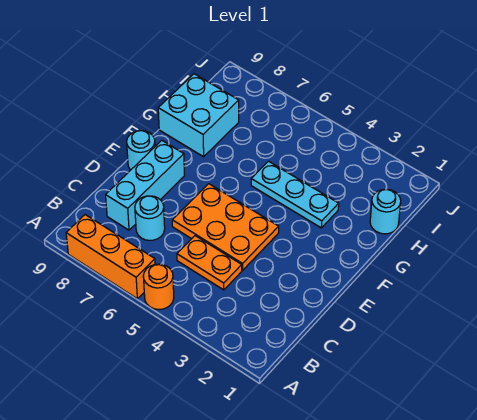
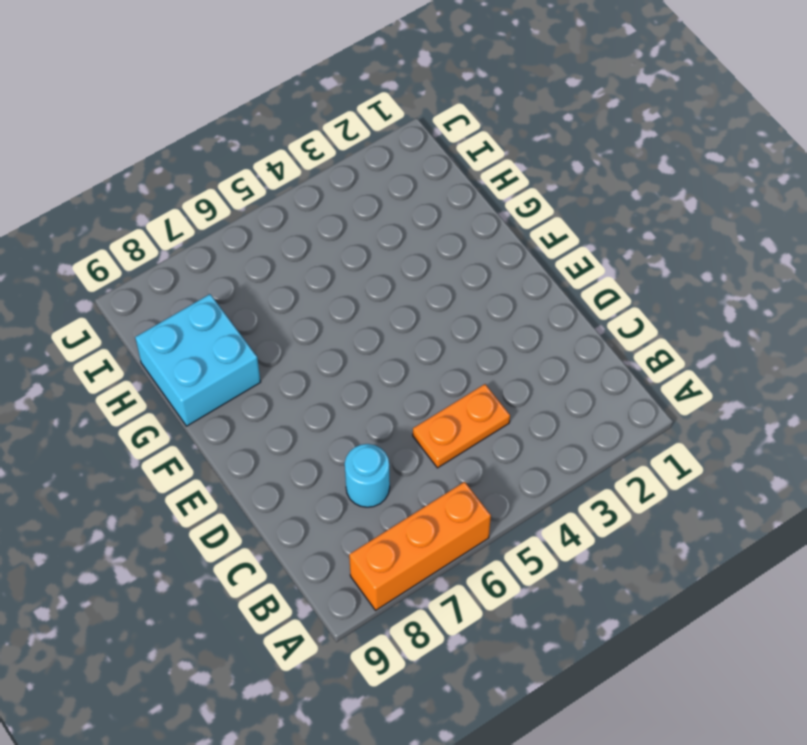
none -> orange round brick A5 level 1
none -> cyan brick C8:E8 level 1

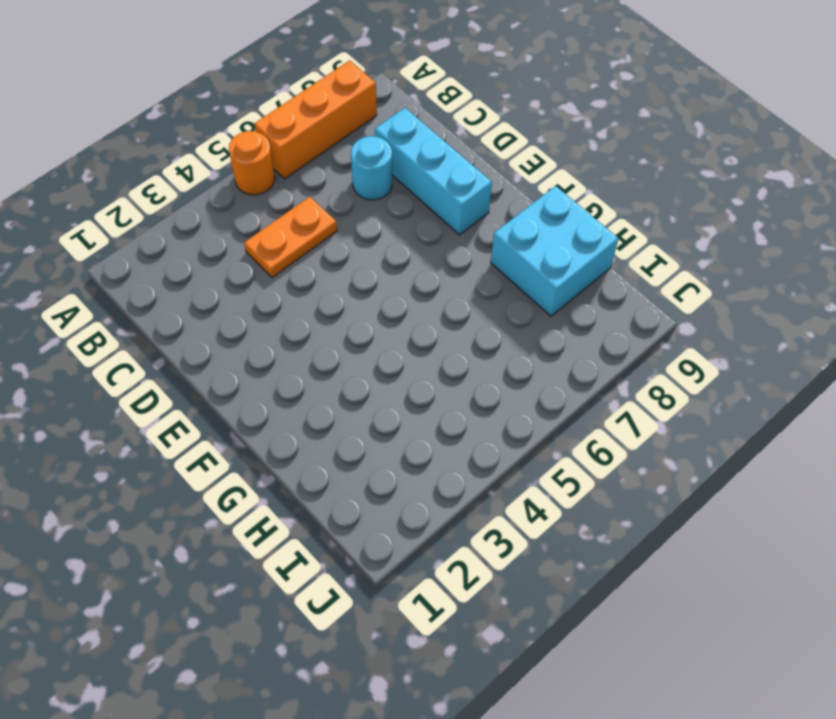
none -> orange plate D4:E6 level 1
none -> cyan round brick E9 level 1

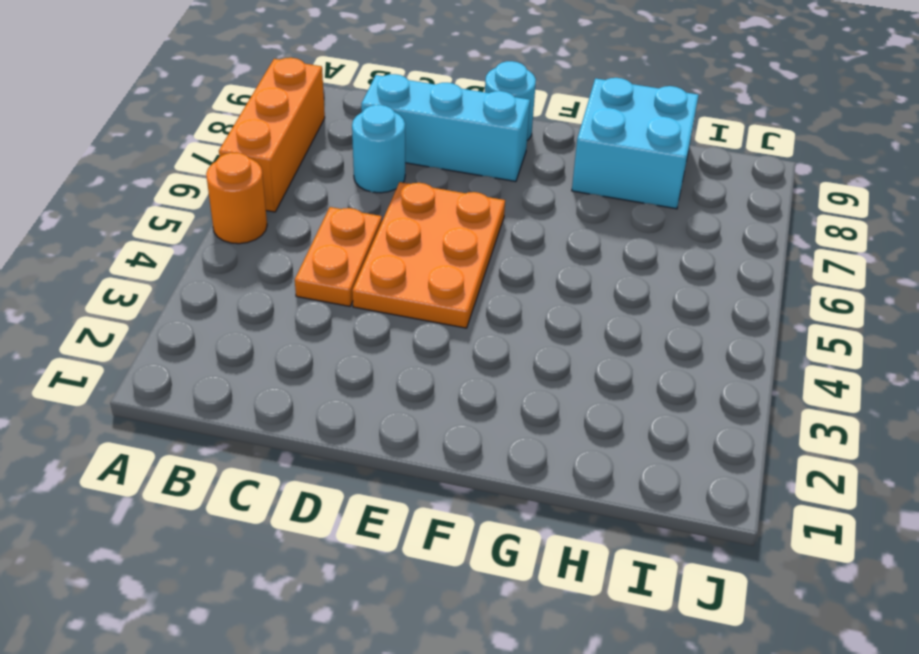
none -> cyan plate G3:G5 level 1
none -> cyan round brick H1 level 1

